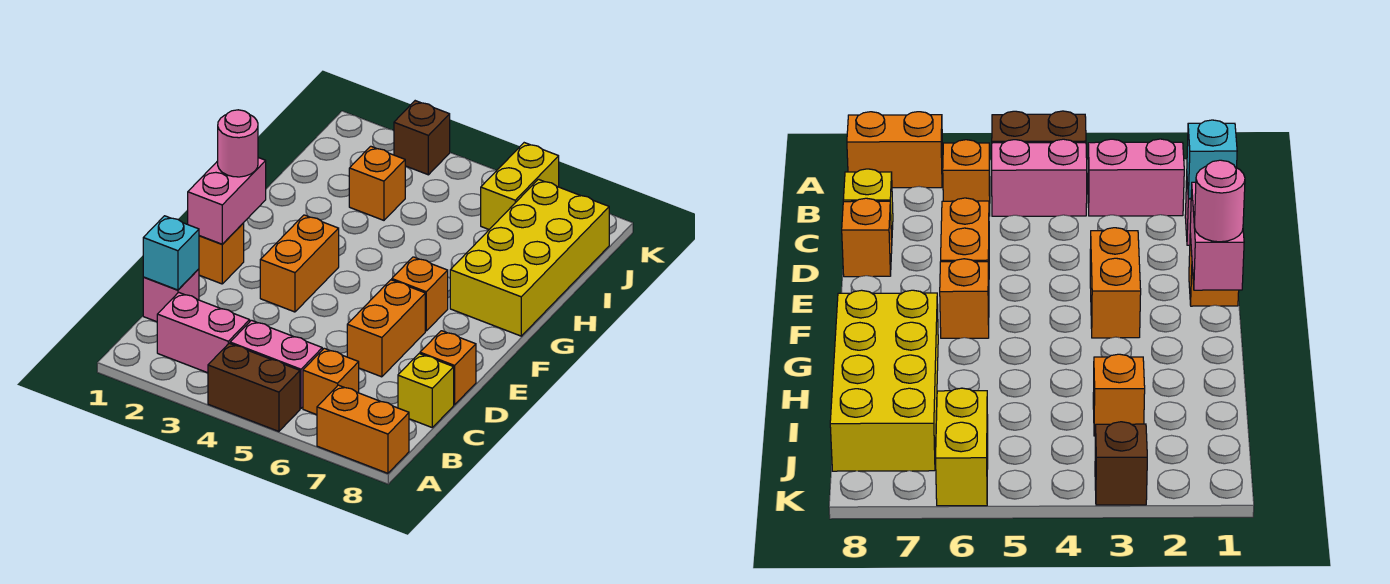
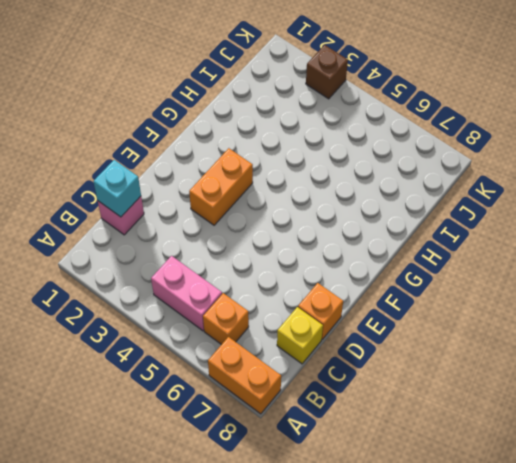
none -> brown brick A4:A5 level 1
none -> pink brick B2:B3 level 1
none -> orange brick D6:E6 level 1

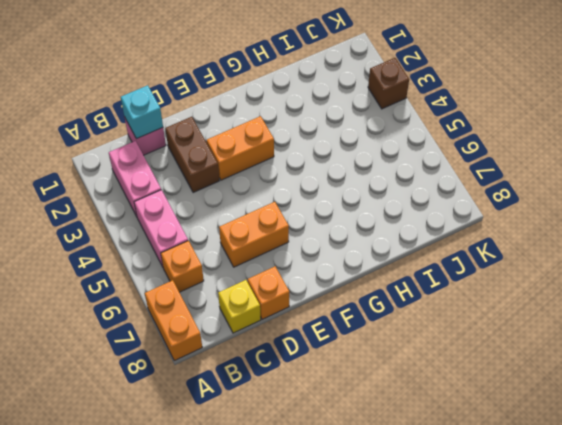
brown brick D2:D3 level 1 -> brown brick A4:A5 level 1
none -> orange brick E1 level 1
none -> orange brick F6 level 1
none -> yellow brick G7:J8 level 1

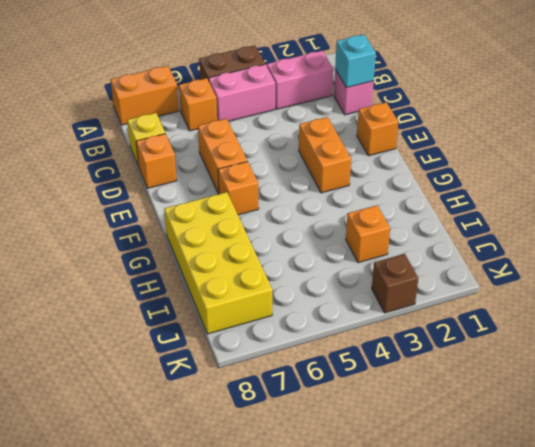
none -> yellow brick J6:K6 level 1
none -> pink brick E1:F1 level 2
none -> pink round brick F1 level 3

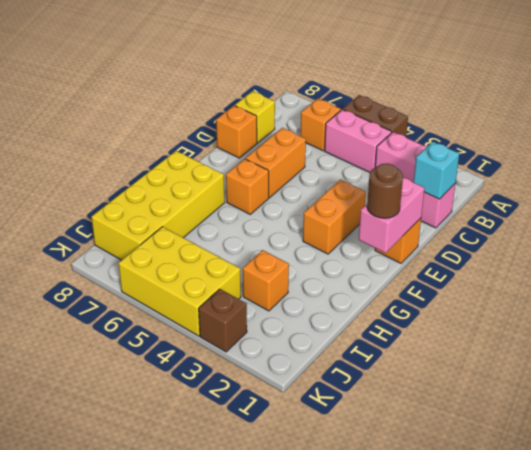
brown round brick F1 level 3 -> pink round brick F1 level 3
yellow brick J4:K6 level 1 -> yellow brick J6:K6 level 1
none -> orange brick A7:A8 level 1

